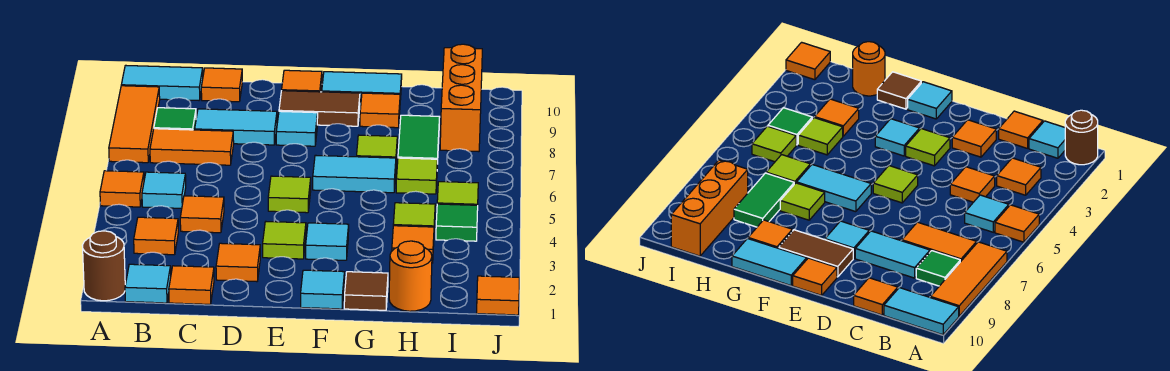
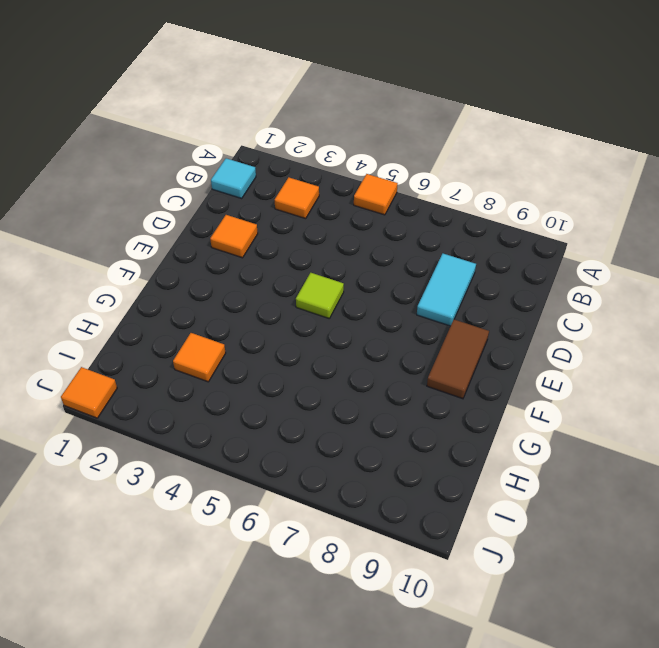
none -> brown round brick A1 level 1
none -> orange tile A7:A9 level 1
none -> cyan tile A10:B10 level 1
none -> cyan tile B5 level 1

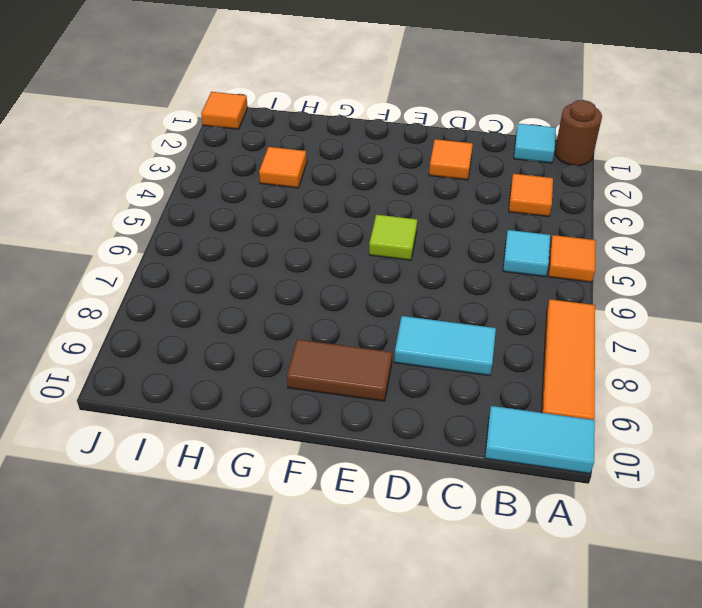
none -> orange tile B7:C7 level 1
none -> green tile B8 level 1
none -> orange tile C1 level 1
none -> orange tile C4 level 1

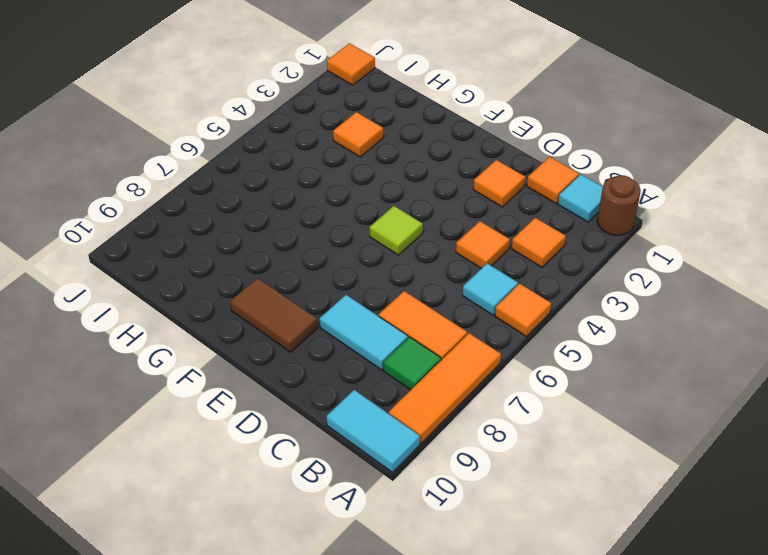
none -> orange tile C10 level 1
none -> lime tile E3 level 1
none -> cyan tile E8 level 1
none -> orange tile E10 level 1

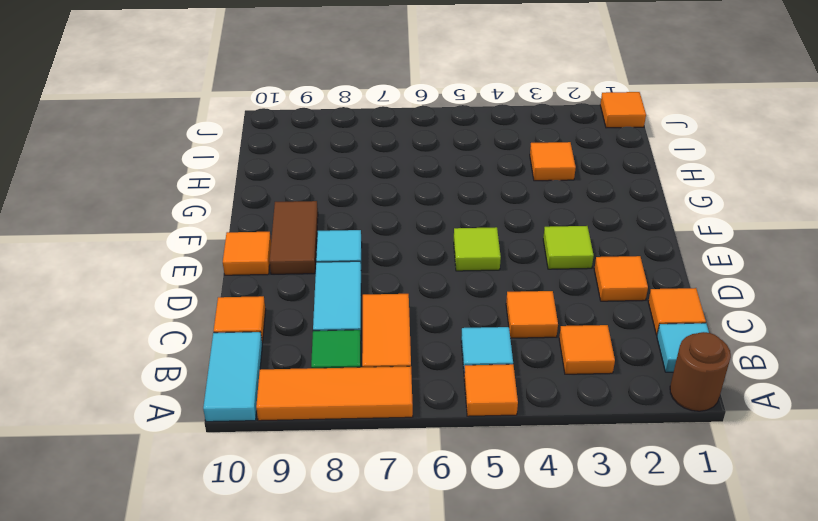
none -> cyan tile F1 level 1
none -> cyan tile F3 level 1
none -> cyan tile F6:G6 level 1
none -> cyan tile F10:G10 level 1

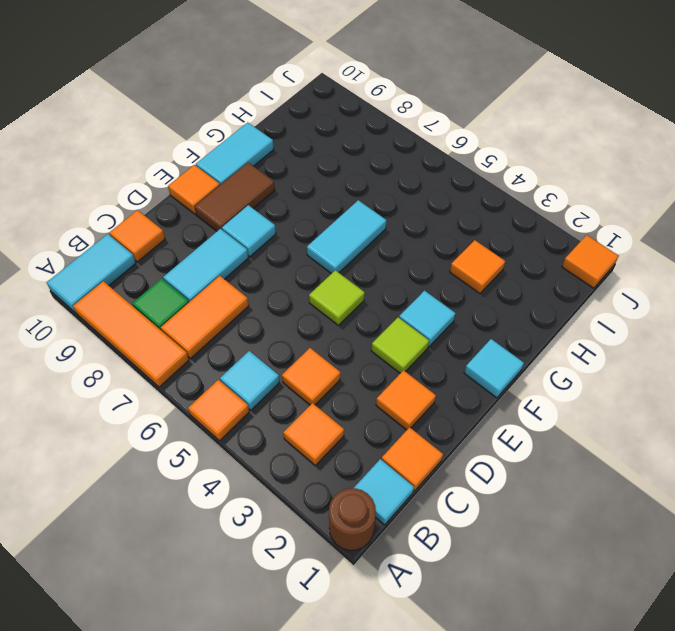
none -> brown tile G1 level 1
none -> lime tile G7 level 1
none -> orange tile G9 level 1
none -> orange round brick H1 level 1

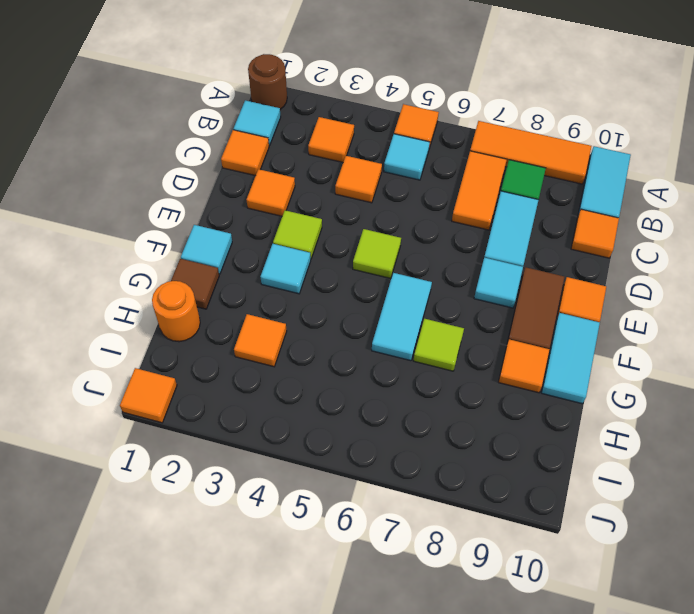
none -> lime tile H4 level 1
none -> lime tile H6 level 1
none -> green tile H7:H8 level 1
none -> green tile I4 level 1

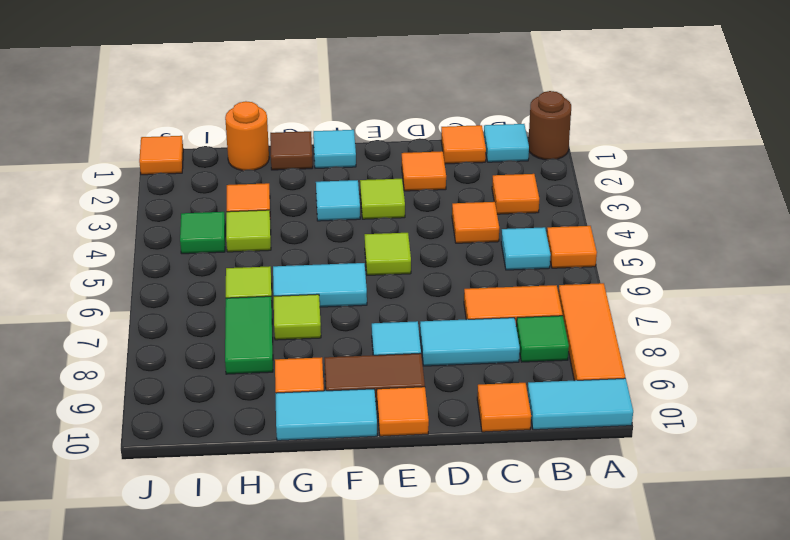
none -> lime tile I5 level 1
none -> orange brick I8:I10 level 1

